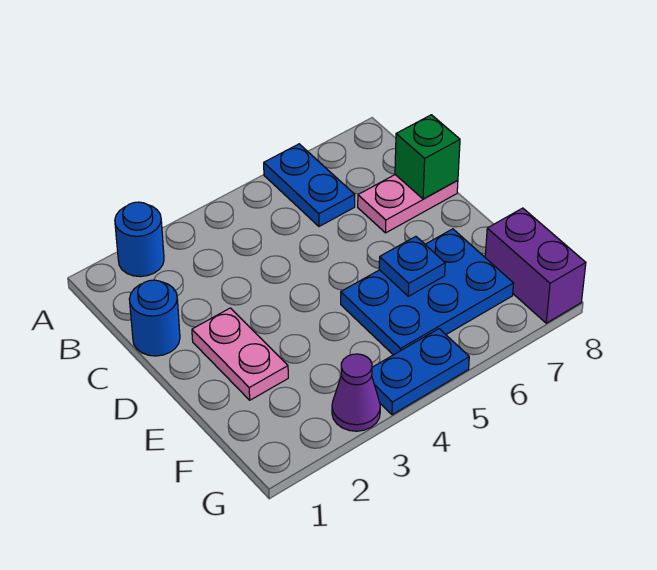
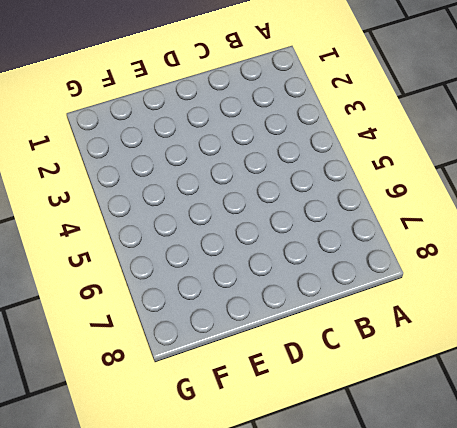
none -> blue round brick A2 level 1
none -> blue plate A6:B6 level 1

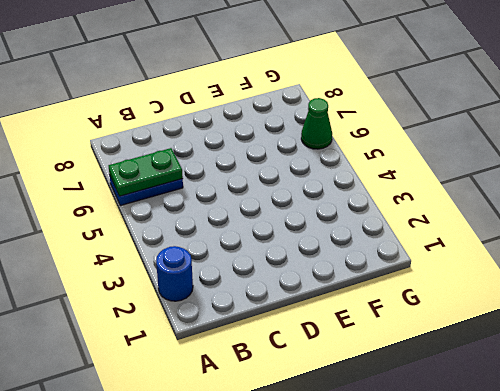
green plate A6:B6 level 2 -> none
green cone G6 level 1 -> none
none -> blue round brick C1 level 1
none -> pink plate C7:C8 level 1

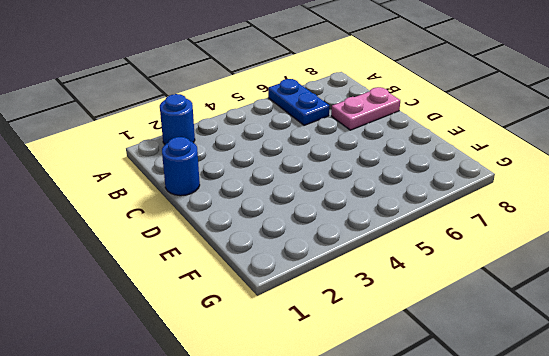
none -> pink plate D2:E2 level 1
none -> blue plate E5:F7 level 1

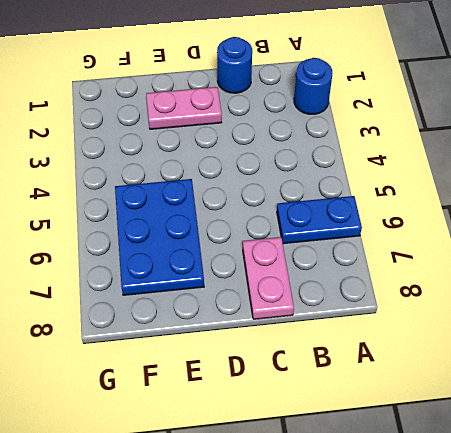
none -> purple brick F8:G8 level 1
none -> purple cone G3 level 1

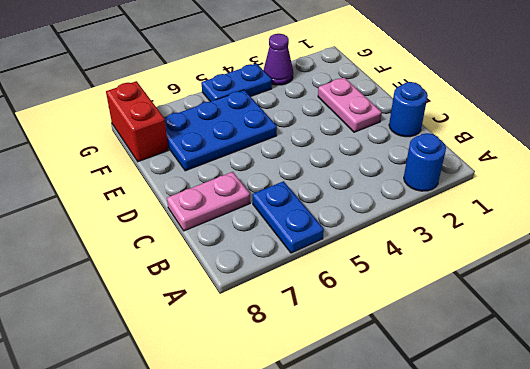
red brick F8:G8 level 1 -> purple brick F8:G8 level 1
none -> green brick C8 level 2
none -> blue plate E6 level 2

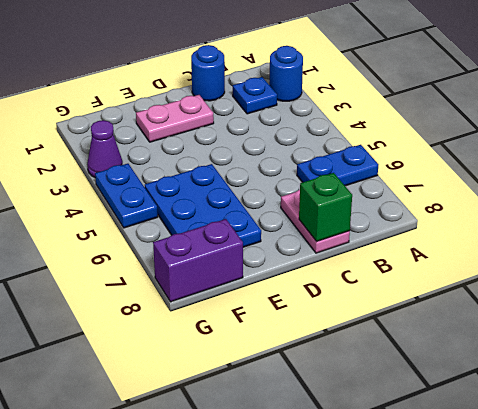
blue plate B2 level 1 -> blue plate E6 level 2

